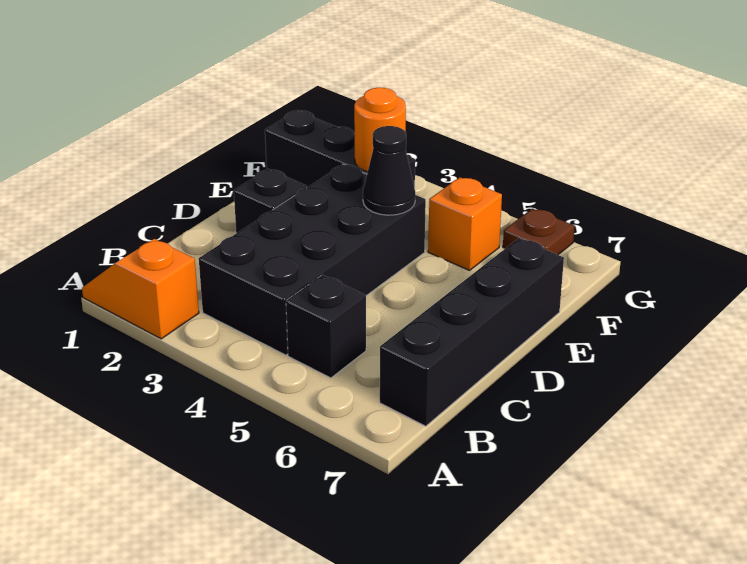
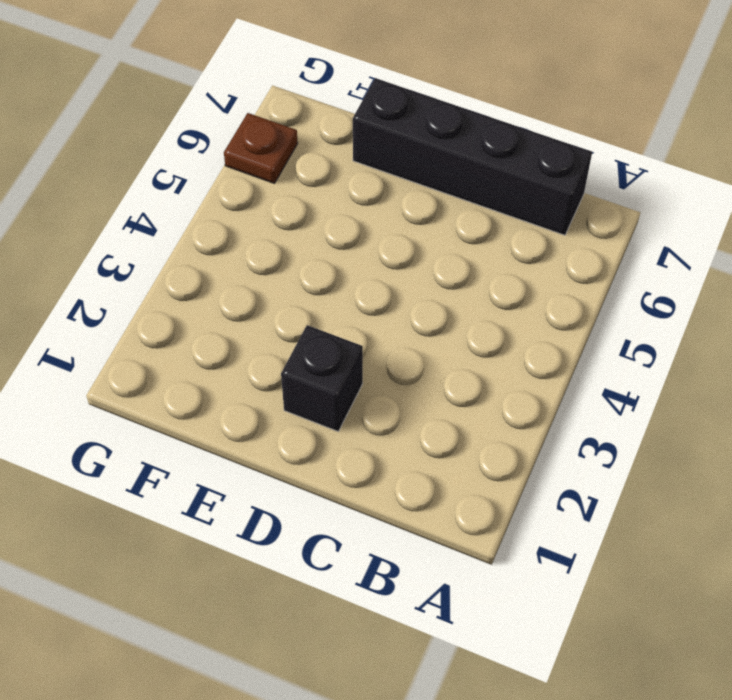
none -> orange slope A1:A2 level 1 top 2
none -> black brick B3:E4 level 1

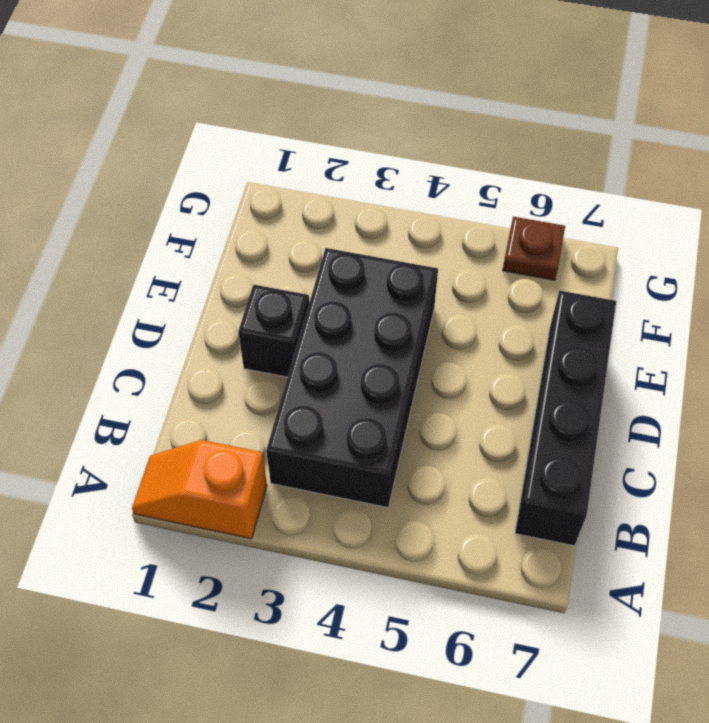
none -> black brick B5 level 1
none -> black brick F1:F3 level 1

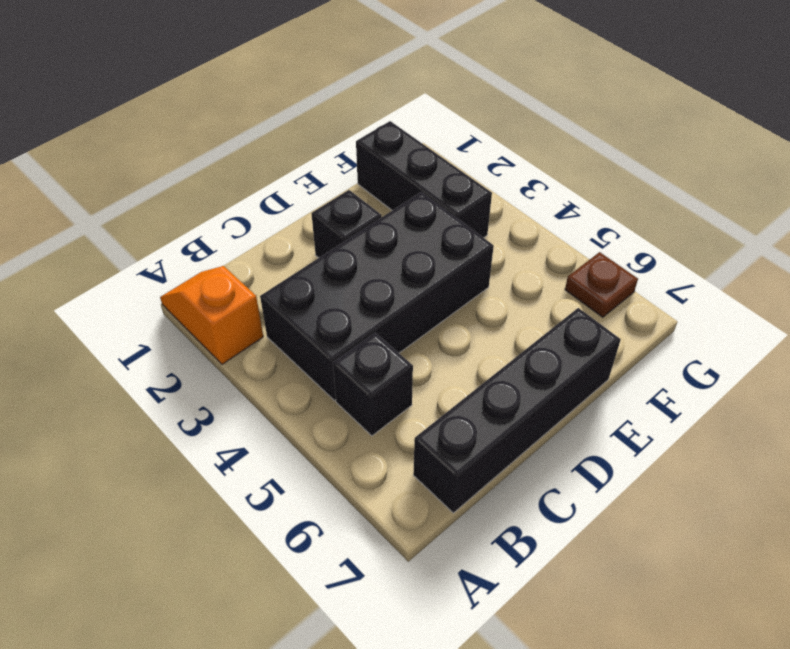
none -> orange brick F5 level 1
none -> black cone E4 level 2

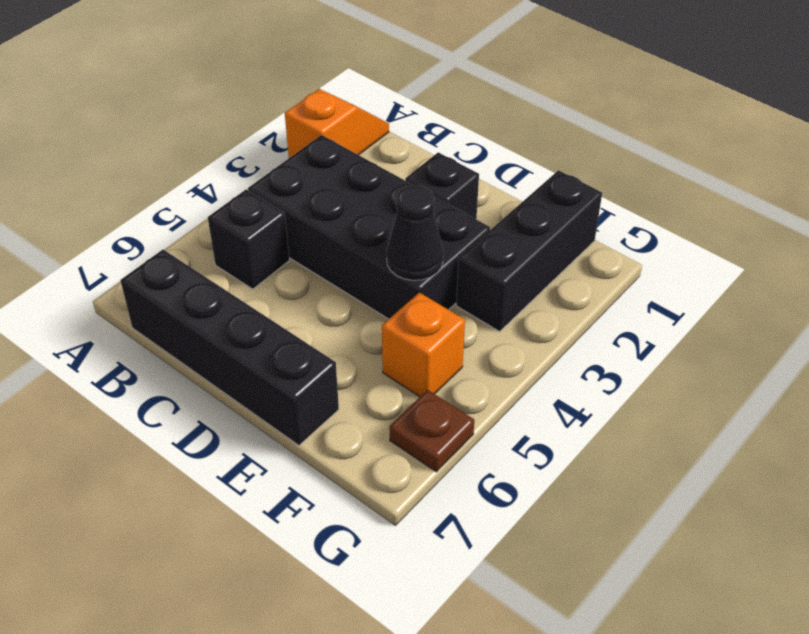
none -> orange round brick F3 level 2

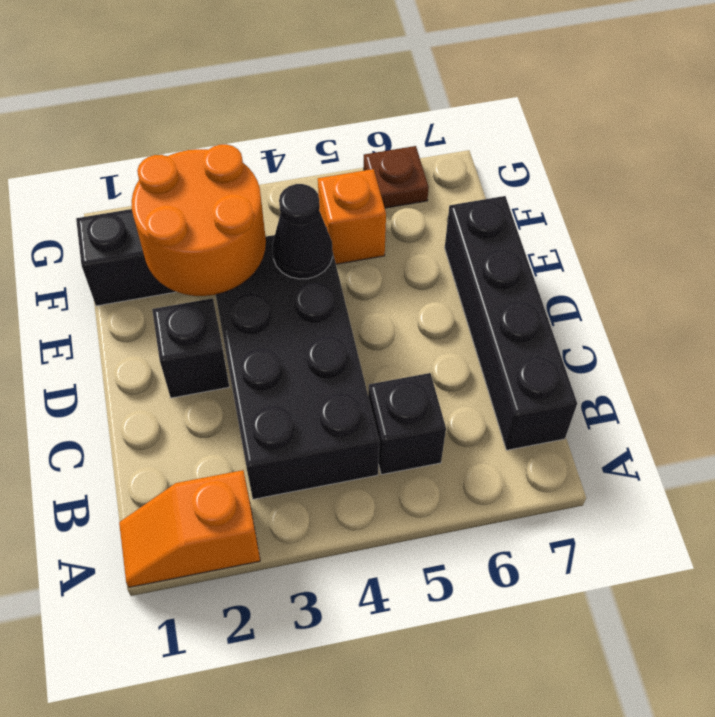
orange round brick E2:F3 level 2 -> orange round brick F3 level 2

